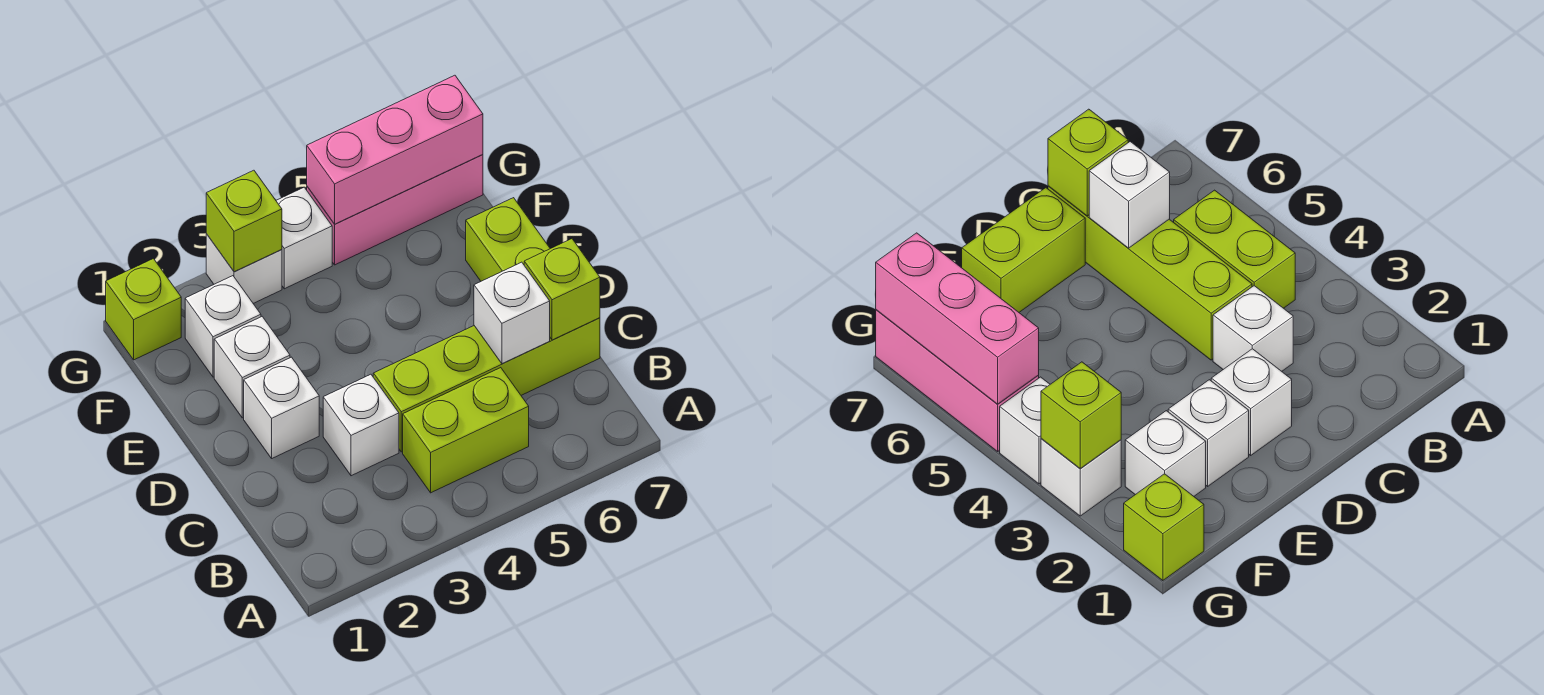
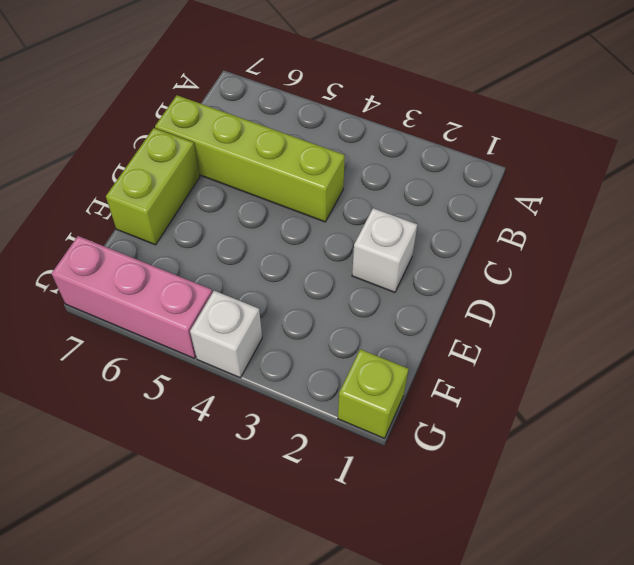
none -> lime brick B4:B5 level 1
none -> white brick C3 level 1
none -> white brick E2 level 1

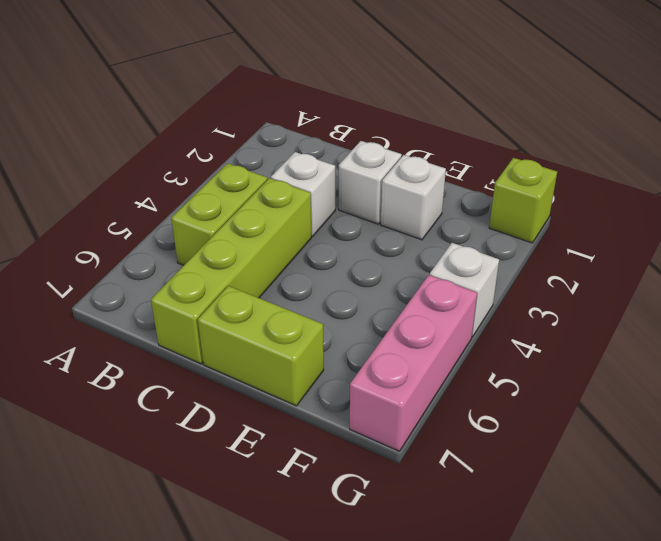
none -> white brick F2 level 1
none -> white brick G3 level 1
none -> white brick C6 level 2

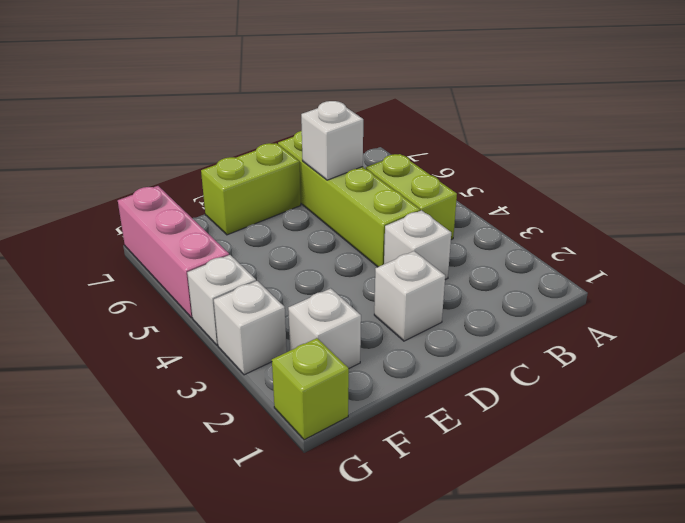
none -> white brick E2 level 1
none -> lime brick C7 level 2
none -> lime brick G3 level 2

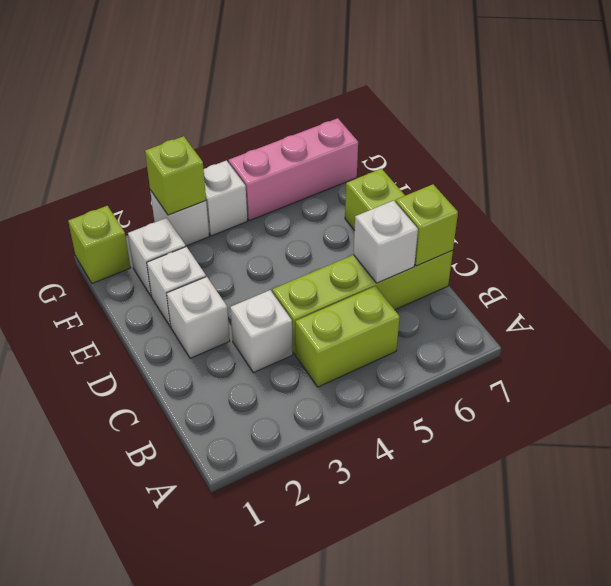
none -> pink brick G5:G7 level 2

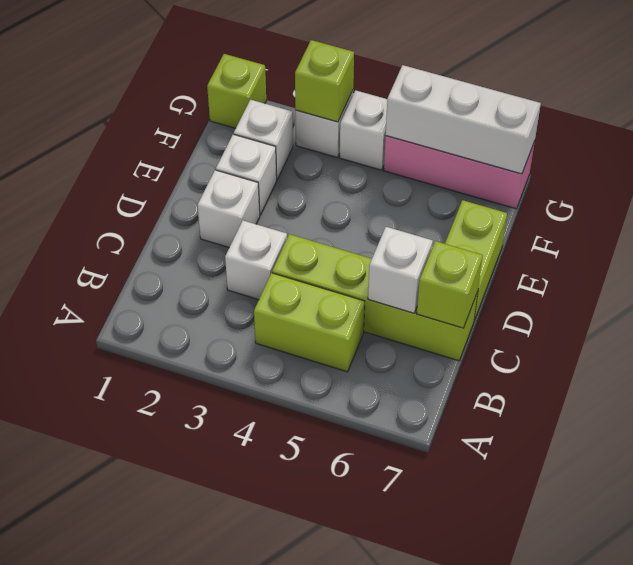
white brick G5:G7 level 2 -> pink brick G5:G7 level 2

